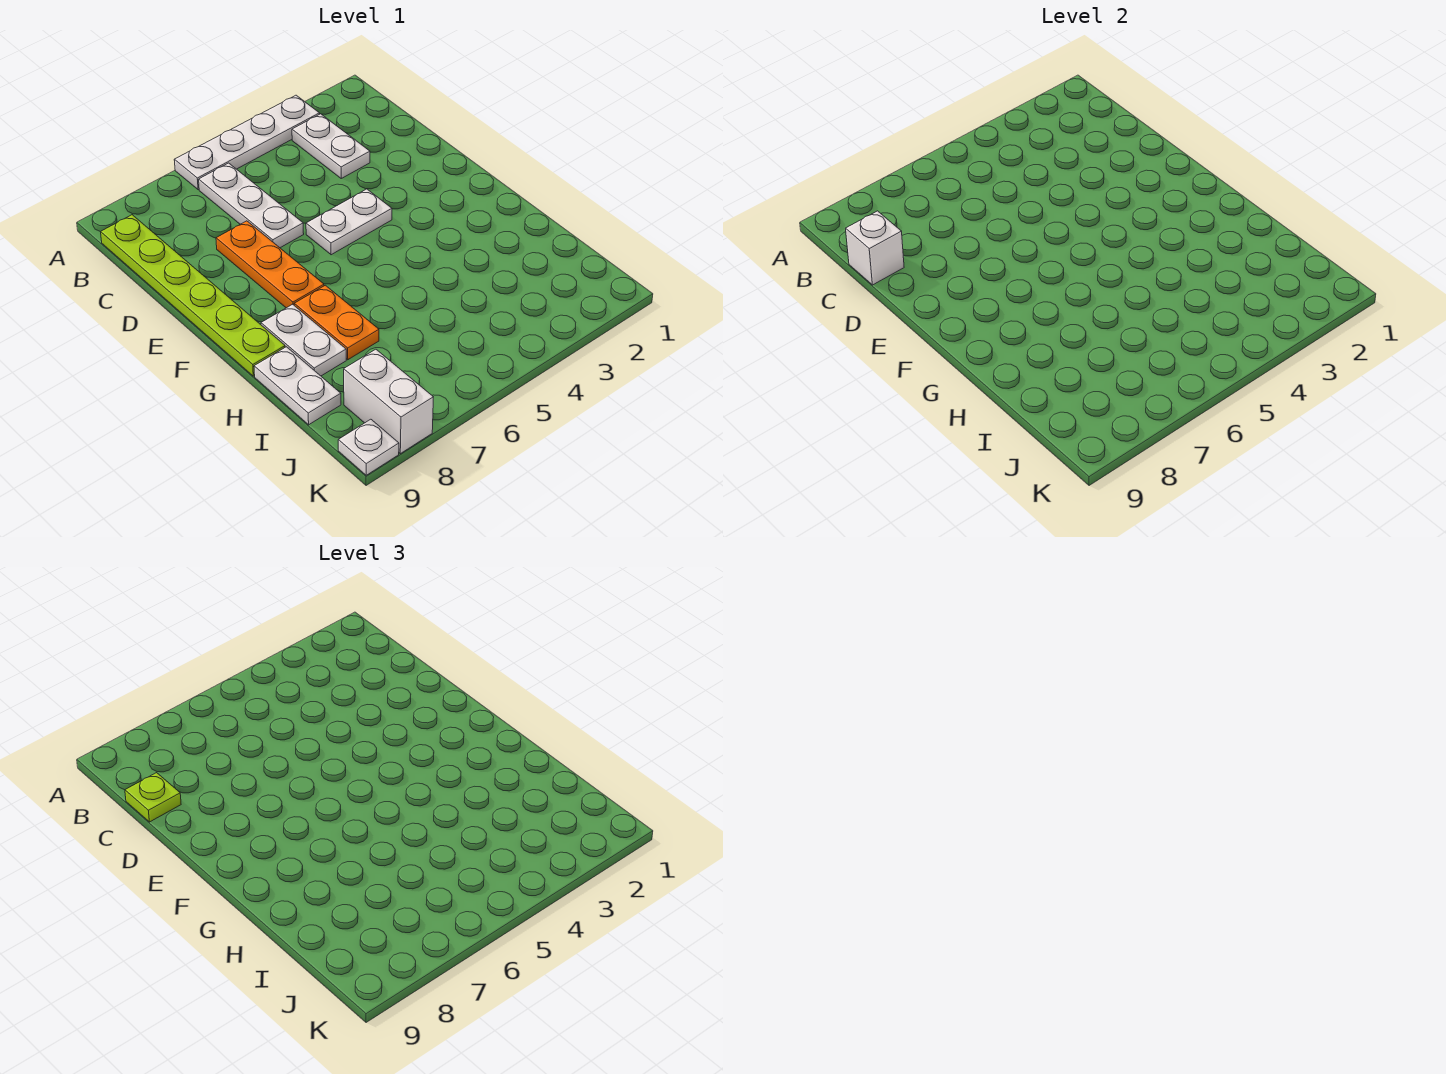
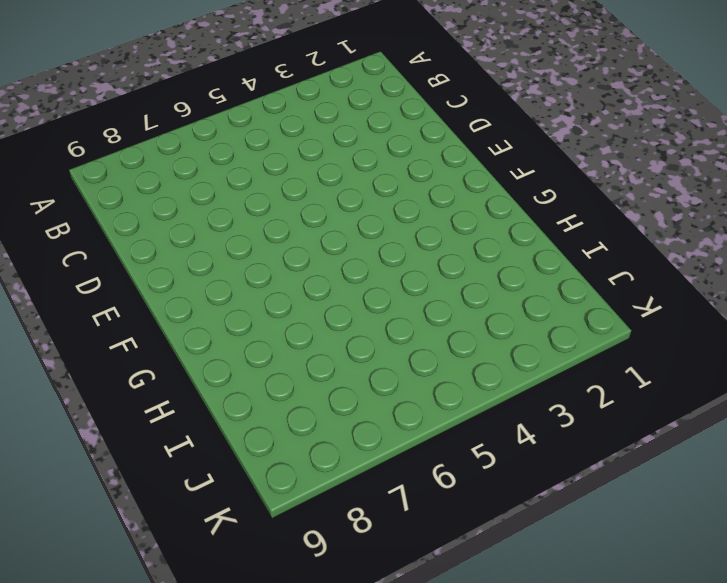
none -> white plate A3:A6 level 1
none -> white plate B3:C3 level 1
none -> white plate B6:D6 level 1

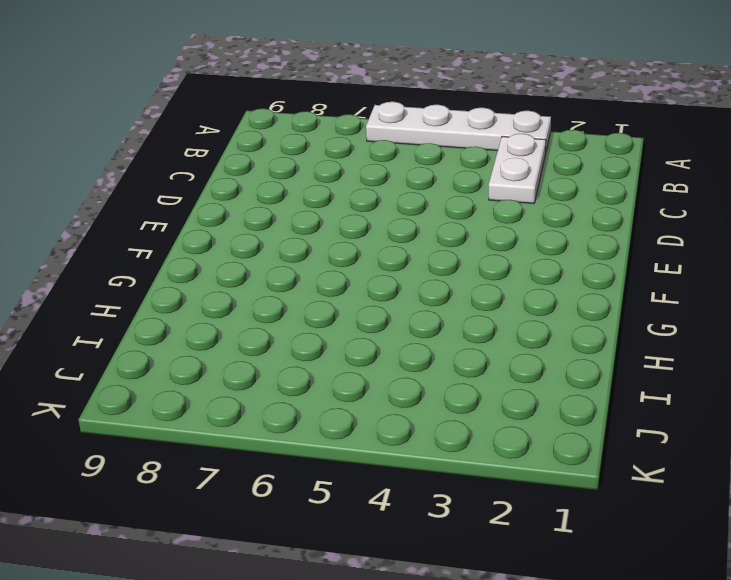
none -> white plate B6:D6 level 1
none -> lime plate B9:G9 level 1
none -> orange plate D7:F7 level 1

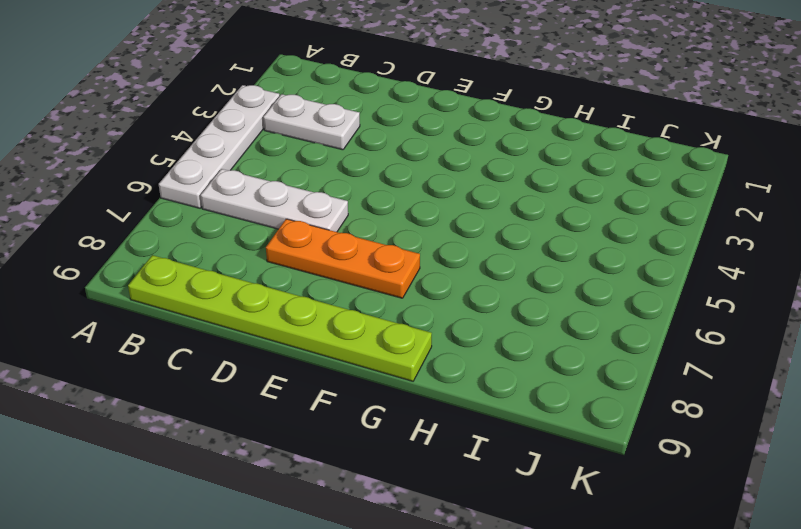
none -> white plate E4:E5 level 1
none -> orange plate G7:H7 level 1
none -> white plate G8:H8 level 1

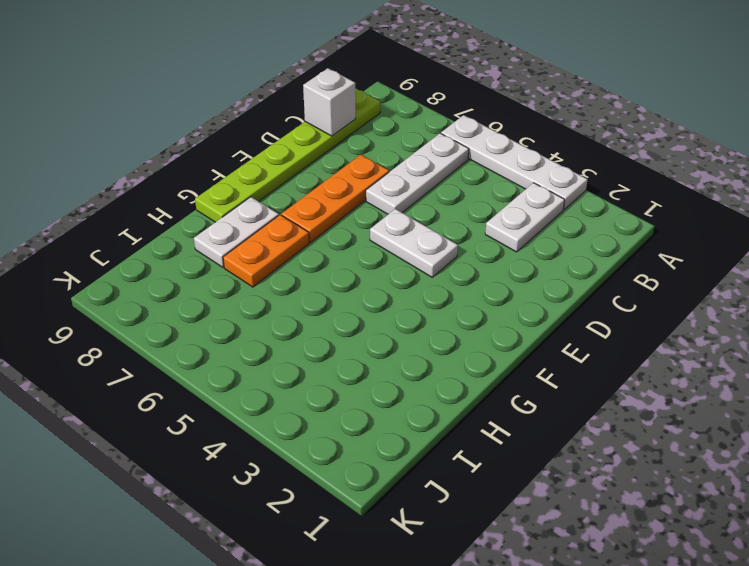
none -> white plate H9:I9 level 1
none -> white brick J8:K8 level 1
none -> white plate K9 level 1

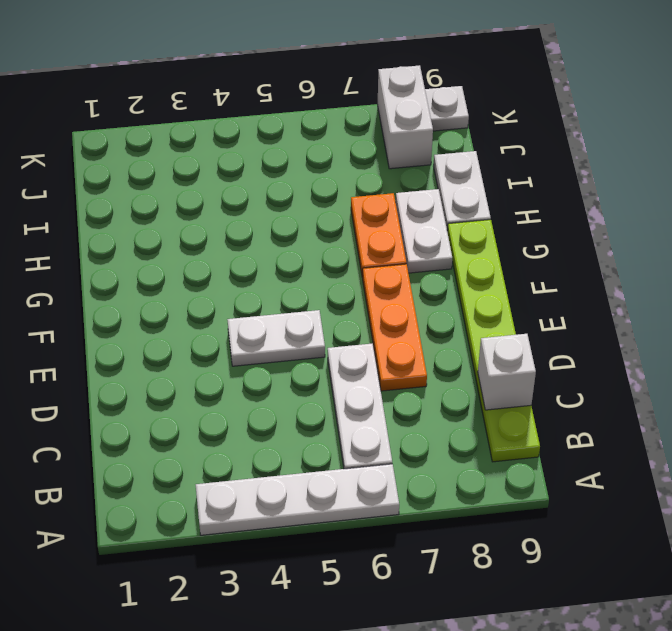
none -> white plate B3:C3 level 1
none -> lime plate C9 level 3

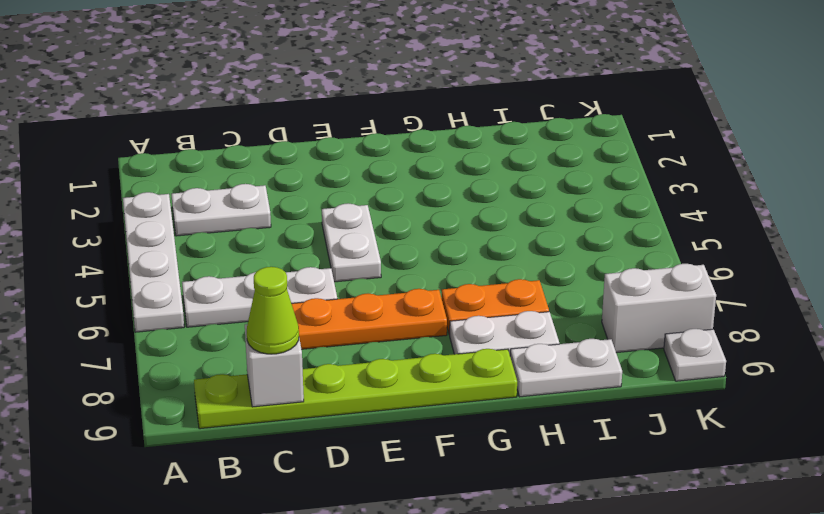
lime cone C9 level 3 -> lime plate C9 level 3

